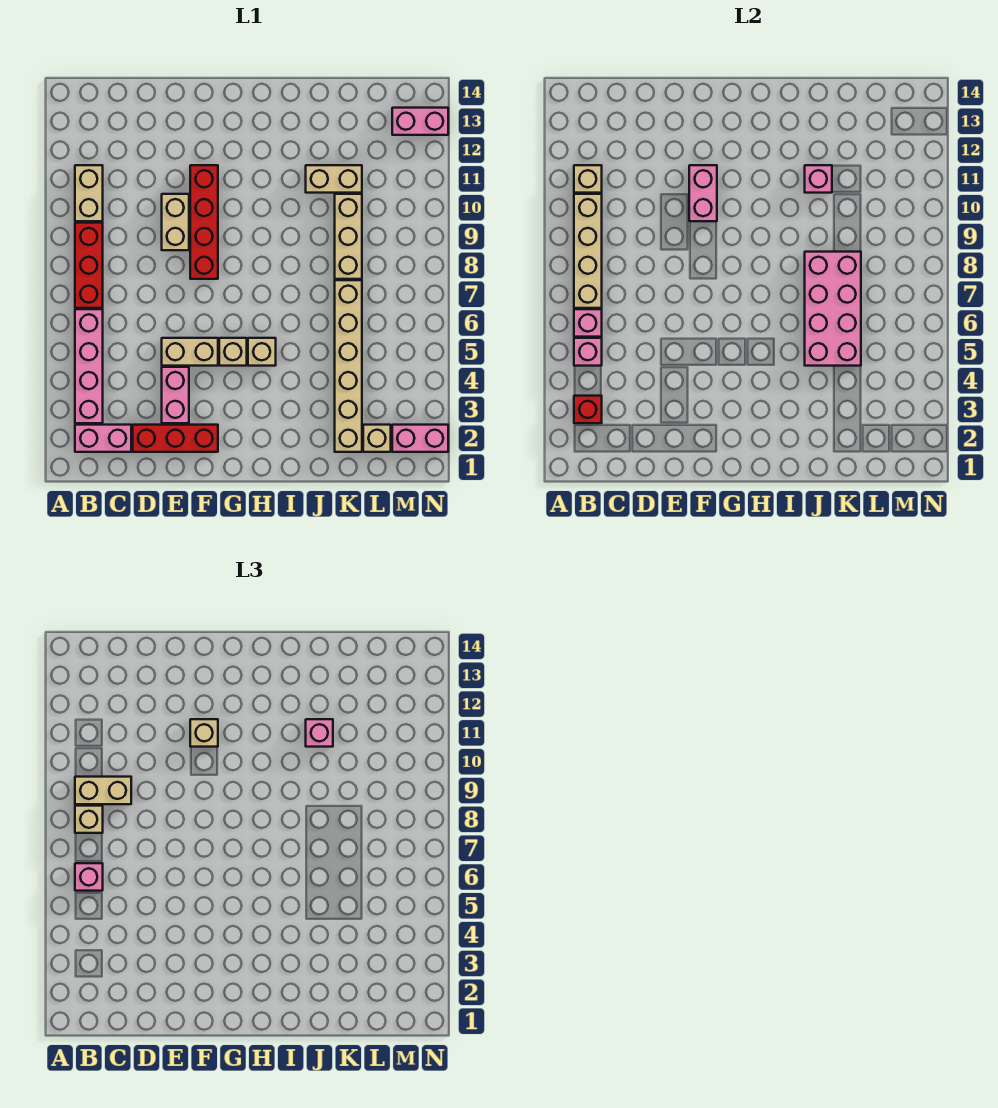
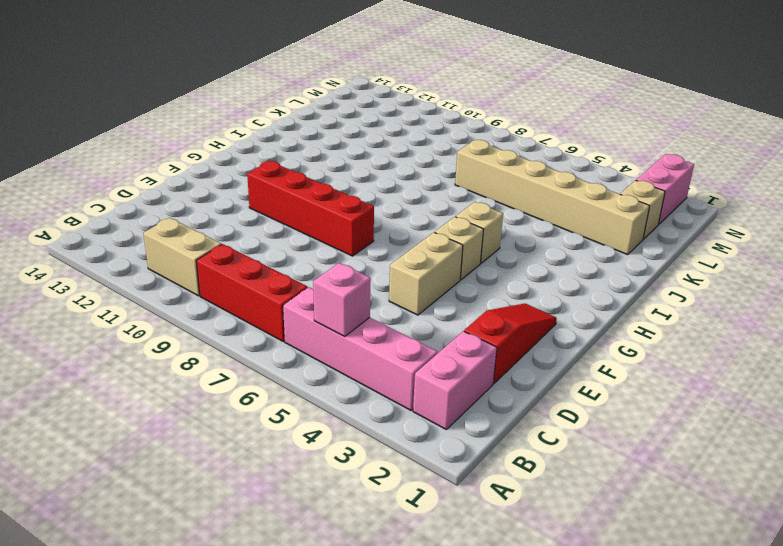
red slope D2:F2 level 1 top D -> red brick D2:F2 level 1
none -> pink brick E3:E4 level 1
none -> tan brick E9:E10 level 1
none -> tan brick J11:K11 level 1
none -> tan brick K8:K10 level 1

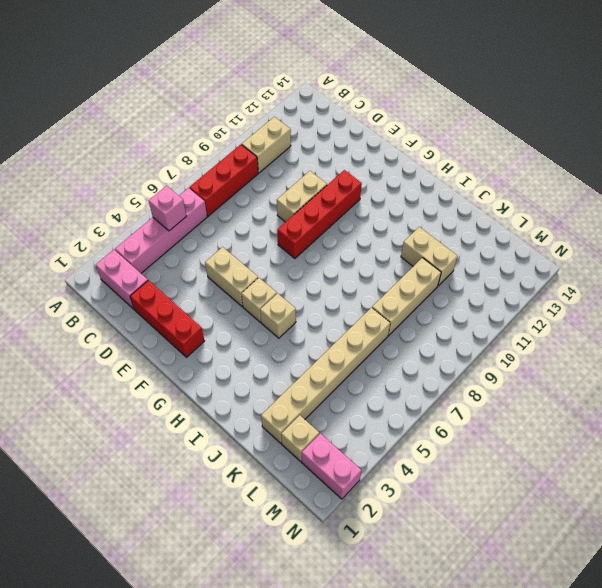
none -> pink brick E3:E4 level 1
none -> pink brick M13:N13 level 1
none -> red brick B3 level 2
none -> pink brick B6 level 2

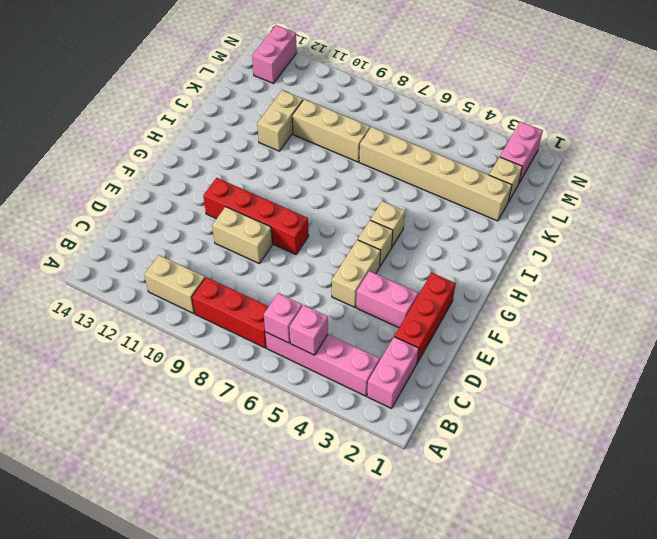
none -> red brick B3 level 2
none -> tan brick B7:B10 level 2
none -> tan brick B11 level 2
none -> pink brick F10:F11 level 2

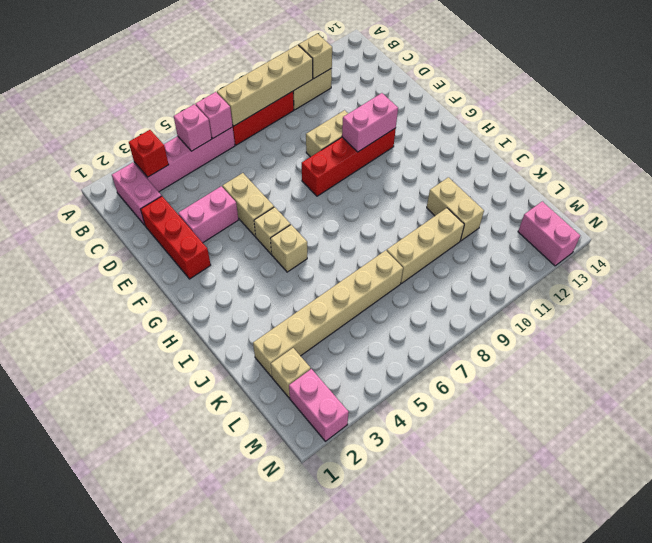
none -> pink brick J5:K8 level 2
none -> pink brick J11 level 2
none -> pink brick B6 level 3
none -> tan brick B8 level 3

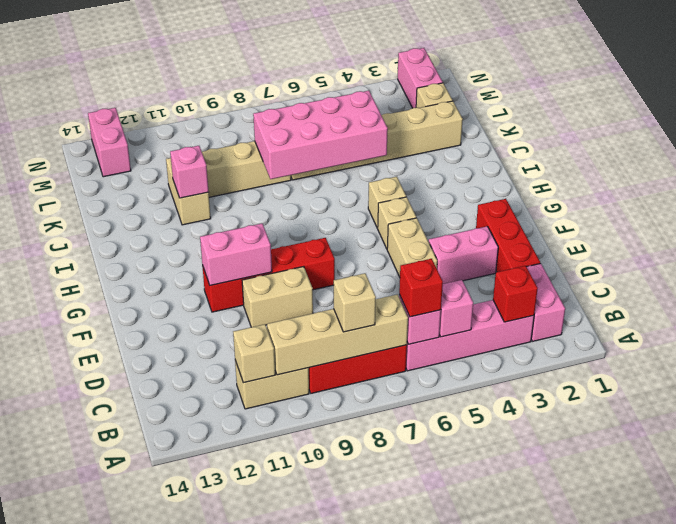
red brick B6 level 3 -> pink brick B6 level 3
none -> tan brick B9:C9 level 3
none -> tan brick F11 level 3
none -> pink brick J11 level 3

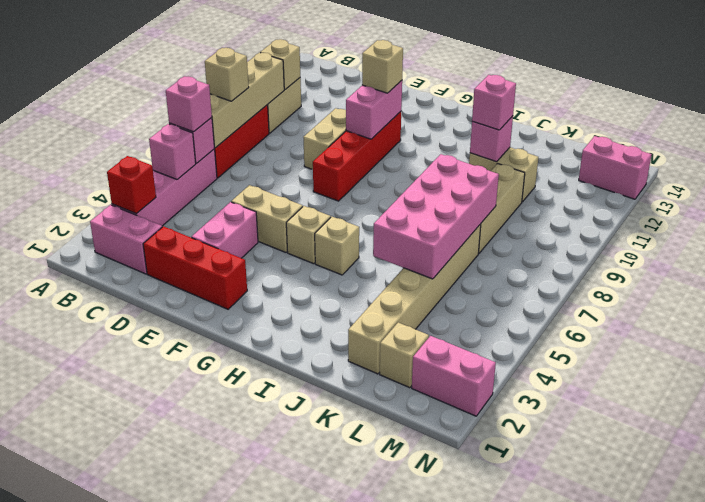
none -> tan brick B9:C9 level 3

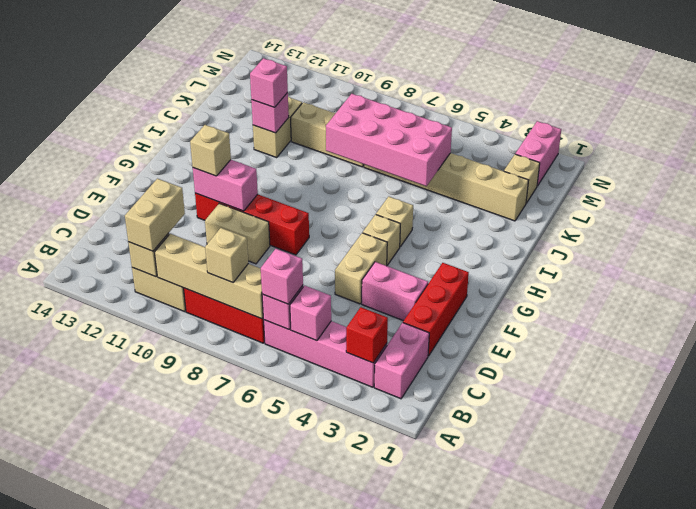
tan brick B11:C11 level 3 -> tan brick B9:C9 level 3
none -> pink brick M13:N13 level 1

